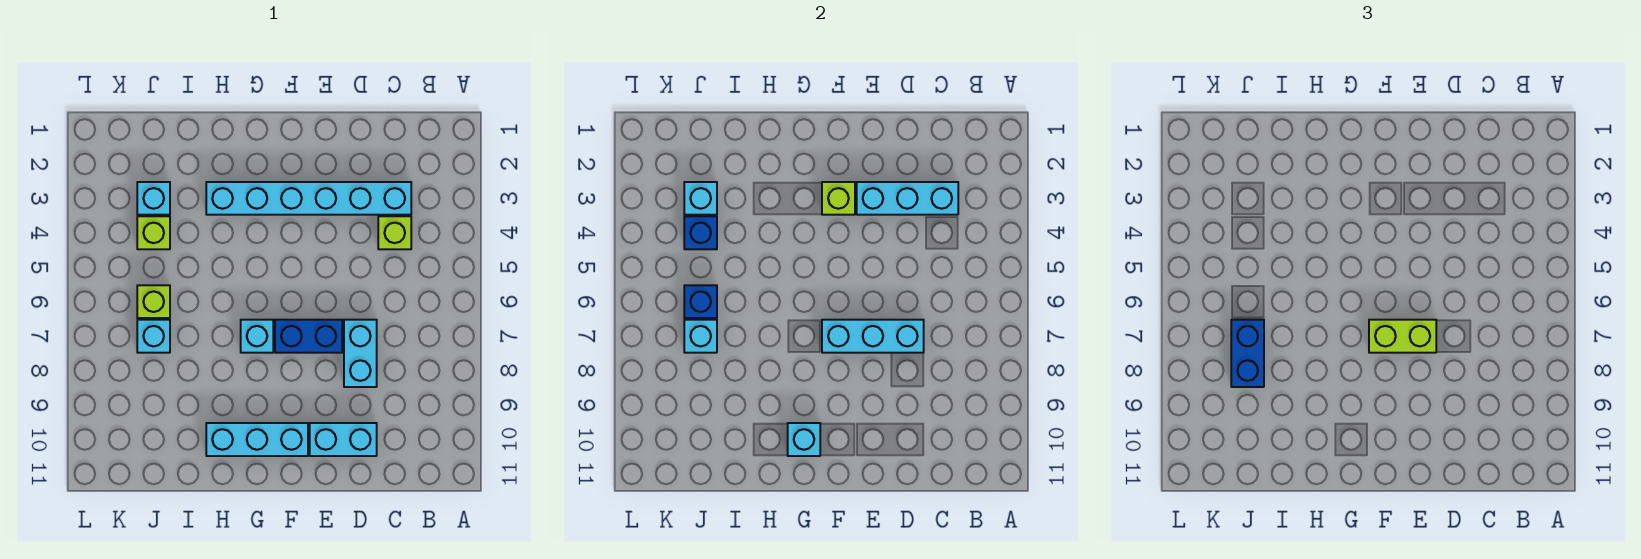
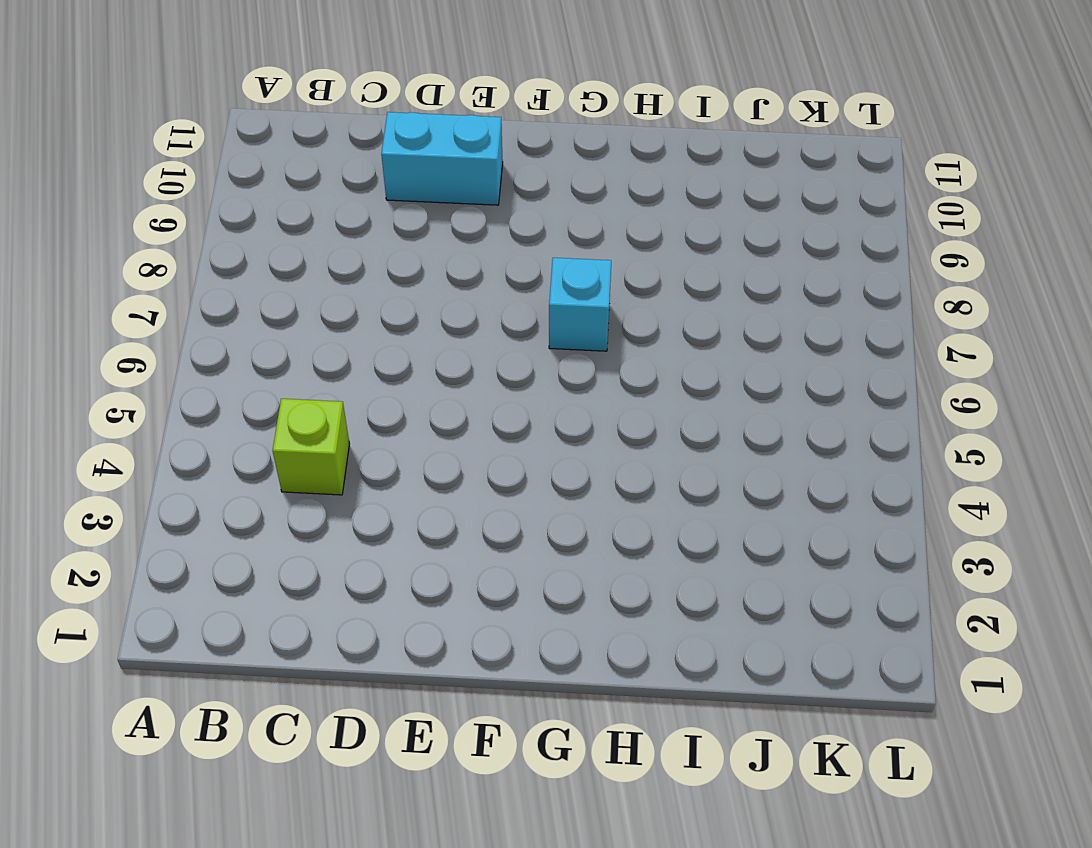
none -> cyan brick C3:H3 level 1
none -> cyan brick D7:D8 level 1
none -> blue brick E7:F7 level 1

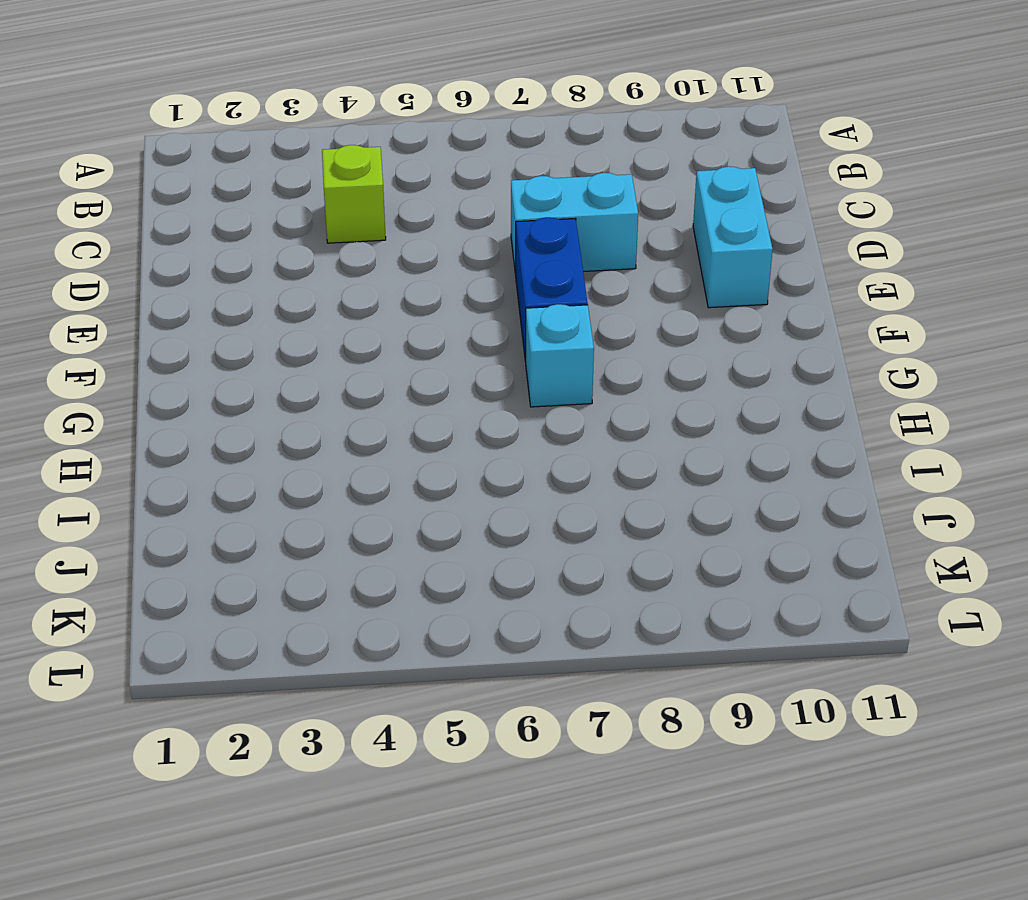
none -> cyan brick C3:H3 level 1
none -> cyan brick F10:H10 level 1
none -> cyan brick J3 level 1

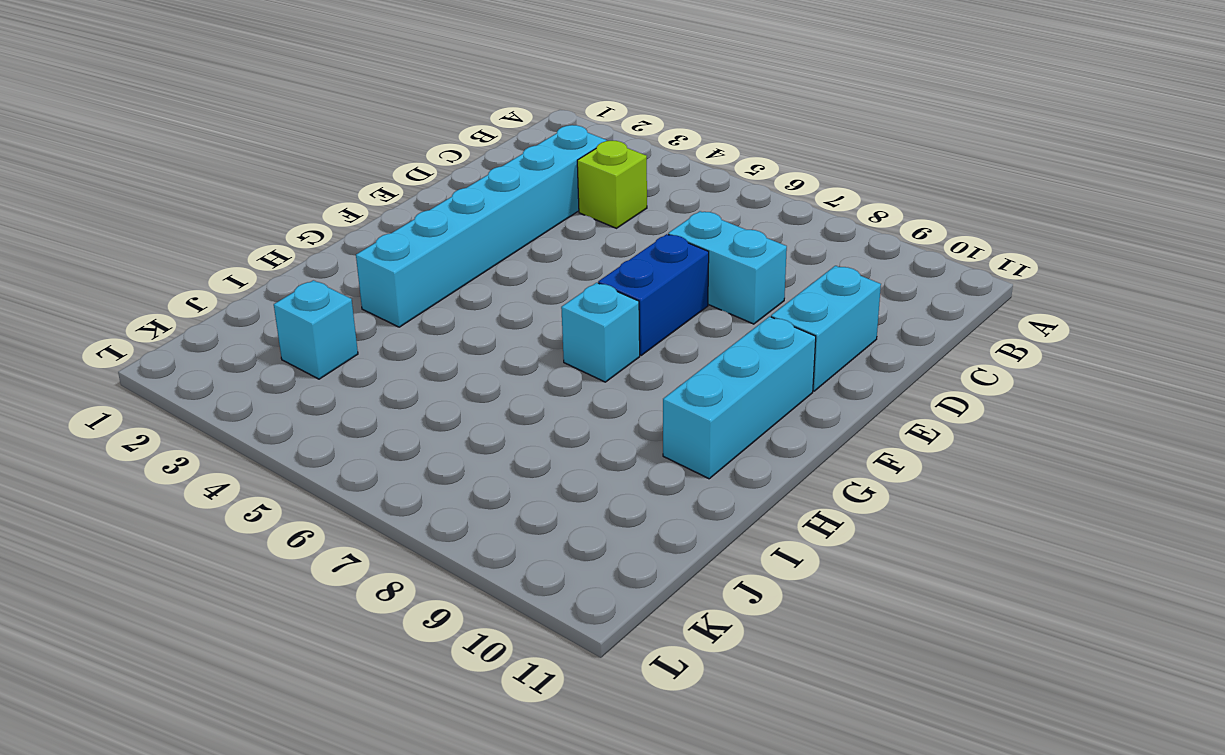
none -> lime brick J4 level 1
none -> lime brick J6 level 1
none -> cyan brick J7 level 1

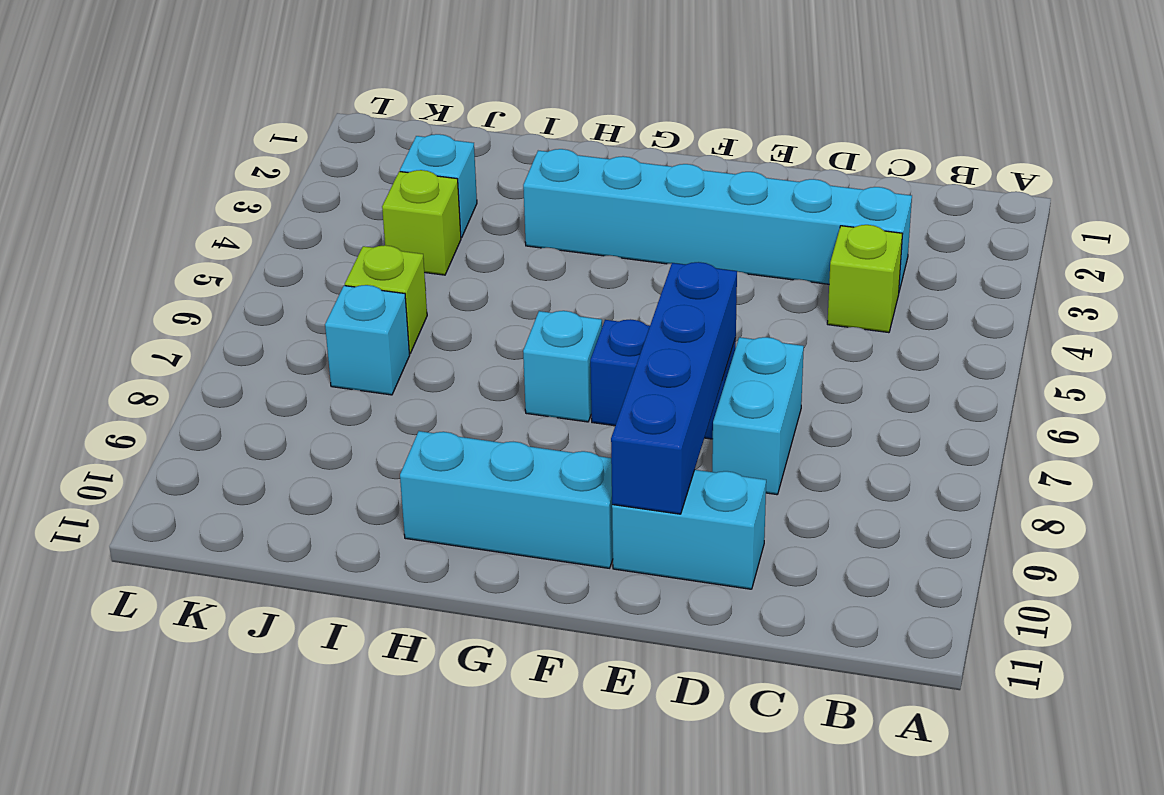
blue brick E7:E10 level 2 -> cyan brick D7:F7 level 2
none -> cyan brick C3:E3 level 2
none -> lime brick F3 level 2
none -> cyan brick G10 level 2

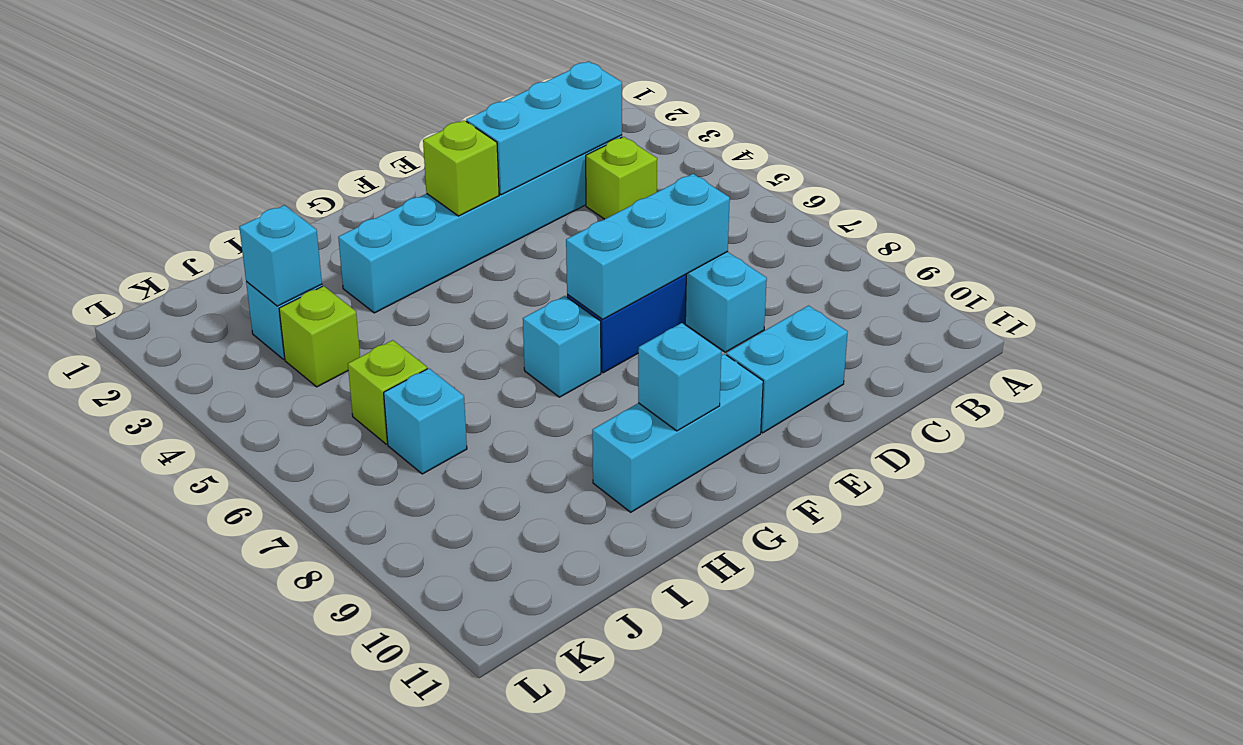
none -> blue brick J4 level 2
none -> blue brick J6 level 2
none -> cyan brick J7 level 2

